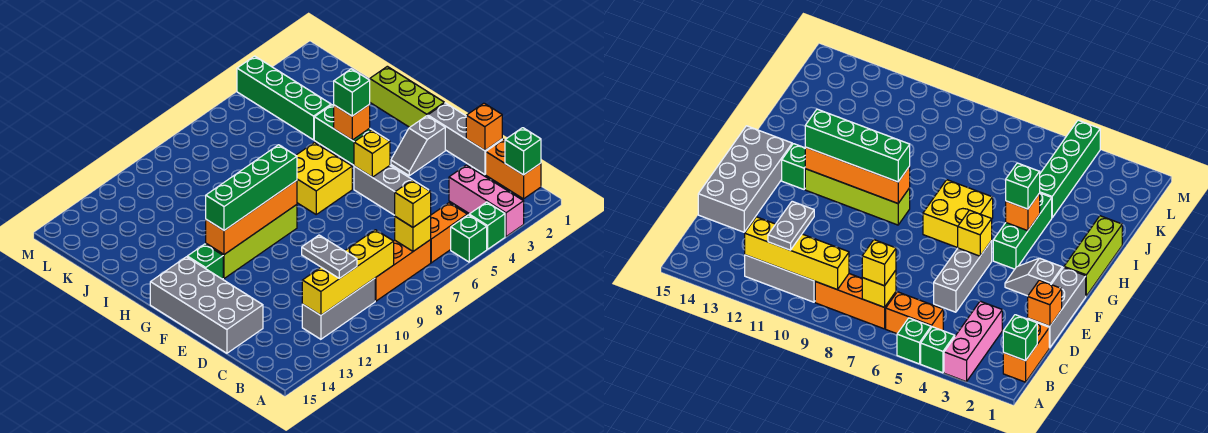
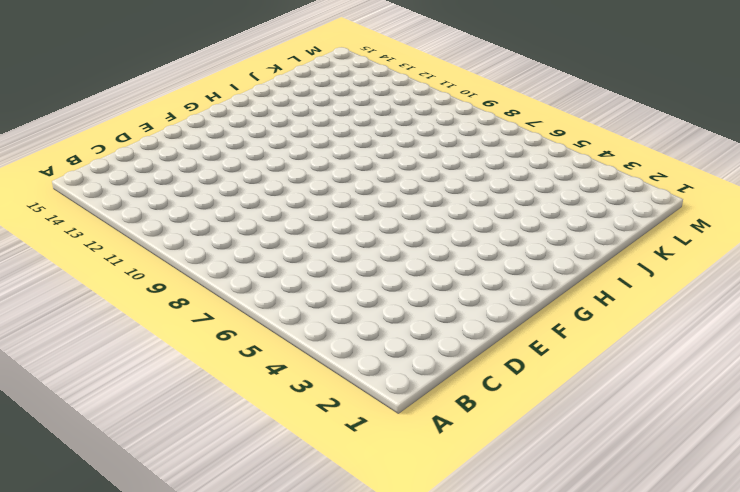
none -> pink brick A3:C3 level 1
none -> green brick A4 level 1
none -> green brick A5 level 1

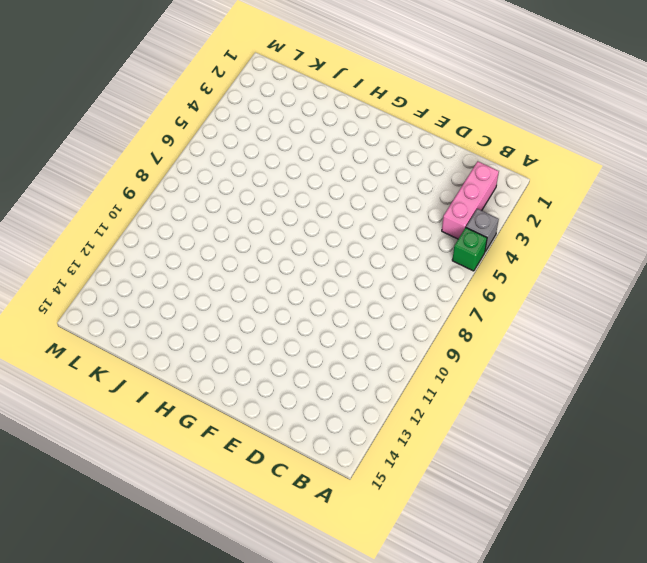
grey brick A4 level 1 -> green brick A4 level 1
pink brick B2:B4 level 1 -> pink brick A3:C3 level 1
none -> orange brick B1:C1 level 1
none -> orange brick B5:B6 level 1
none -> orange brick B7:B9 level 1

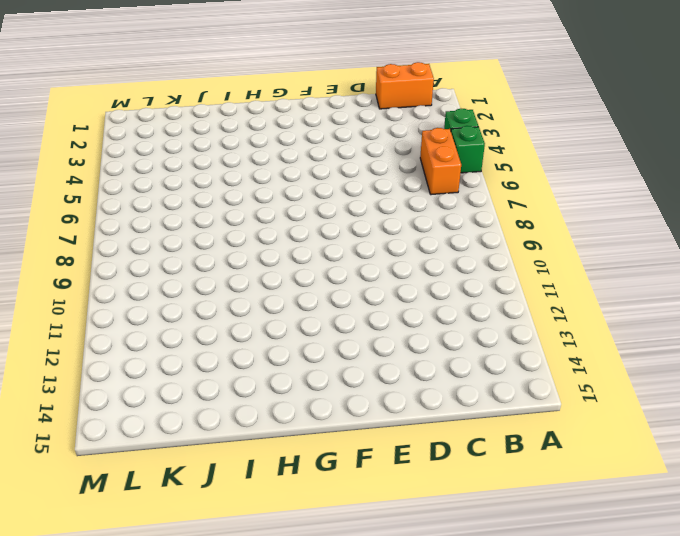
none -> pink brick A3:C3 level 1
none -> orange brick B7:B9 level 1
none -> grey brick B10:B12 level 1

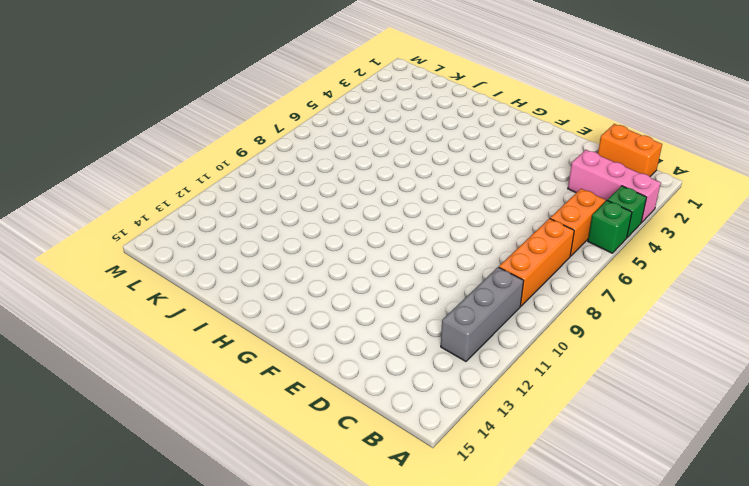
none -> grey brick D1:F1 level 1
none -> grey brick D5:F5 level 1
none -> grey brick D14:G15 level 1

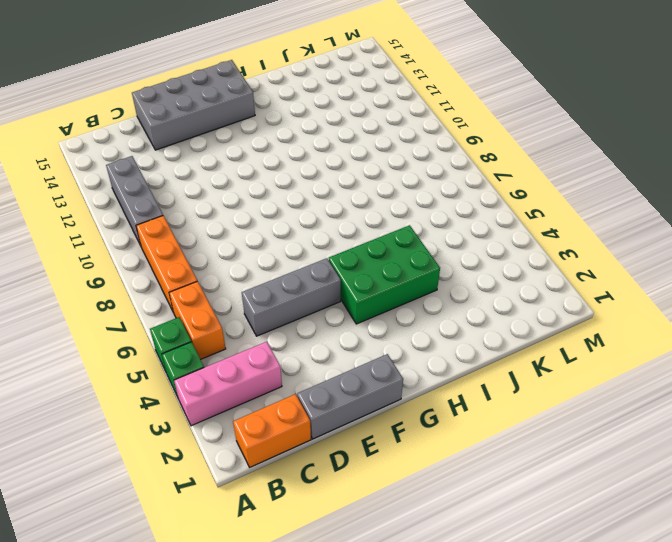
green brick G4:I5 level 1 -> green brick G4:I4 level 1
none -> grey slope F2:F3 level 1 top 2
none -> lime brick G1:I1 level 1
none -> yellow brick G6:H7 level 1

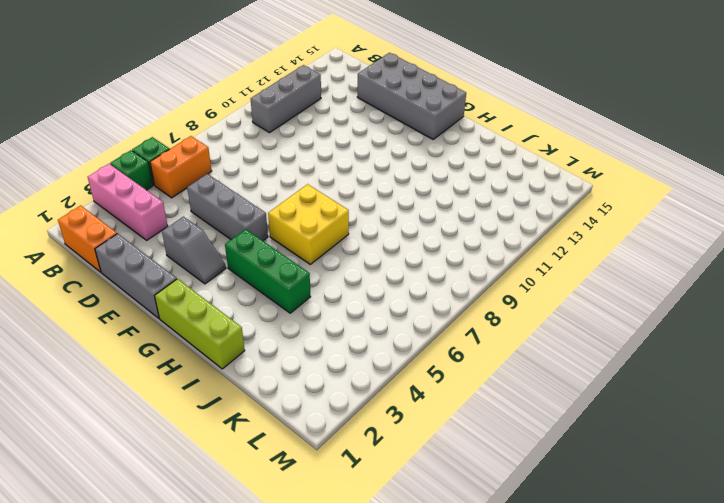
grey slope E3:F3 level 1 top E -> grey slope F2:F3 level 1 top 2
none -> orange brick B7:B9 level 1
none -> lime brick G9:G12 level 1
none -> green brick G13 level 1

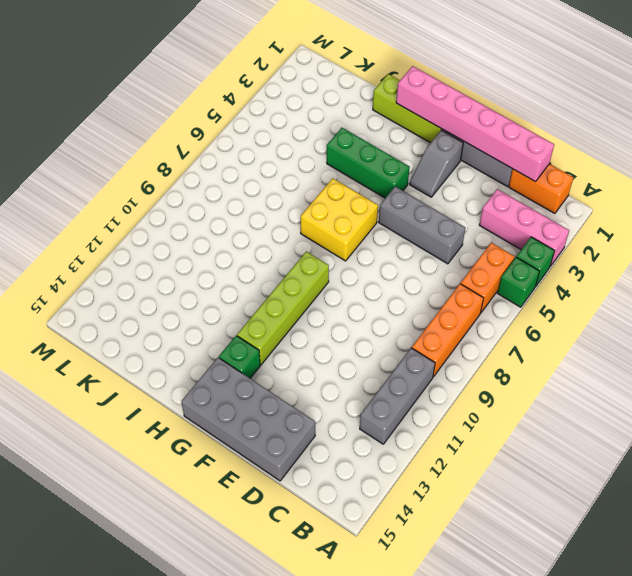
pink brick C1:H1 level 2 -> orange brick D1 level 2
none -> green brick J4:M4 level 1
none -> green brick B1 level 2
none -> yellow brick B7 level 2

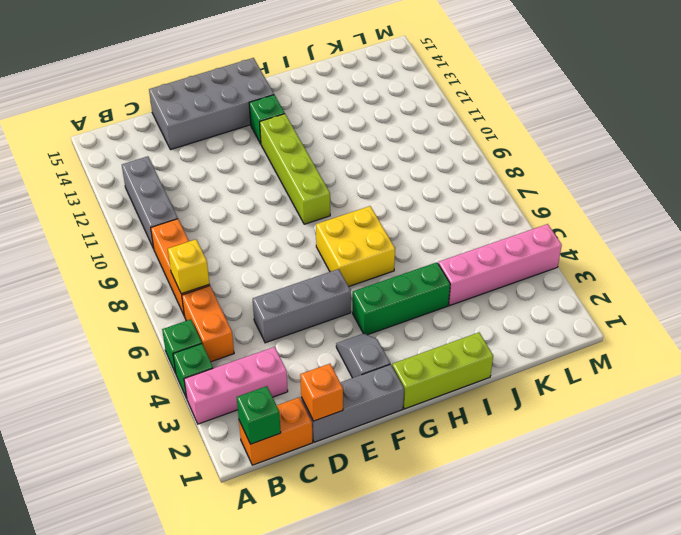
pink brick J4:M4 level 1 -> green brick J4:M4 level 1
none -> yellow brick B9:B12 level 2
none -> yellow brick F5 level 2
none -> orange brick G9:G12 level 2

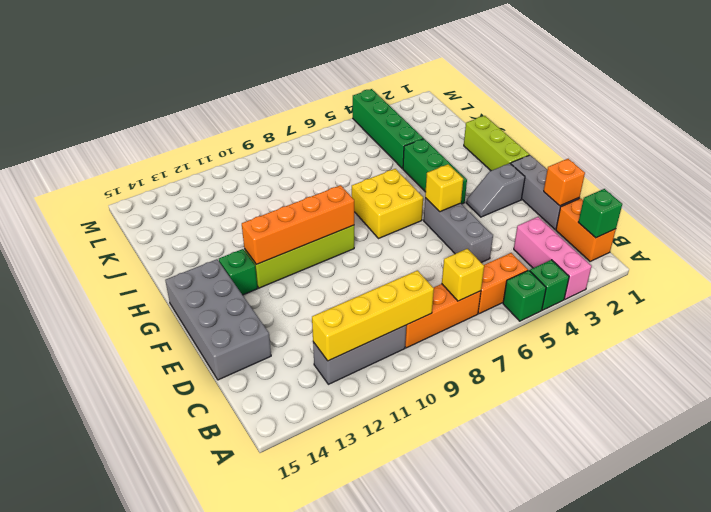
none -> orange brick H4 level 2
none -> yellow brick B7 level 3
none -> grey plate B11:C11 level 3

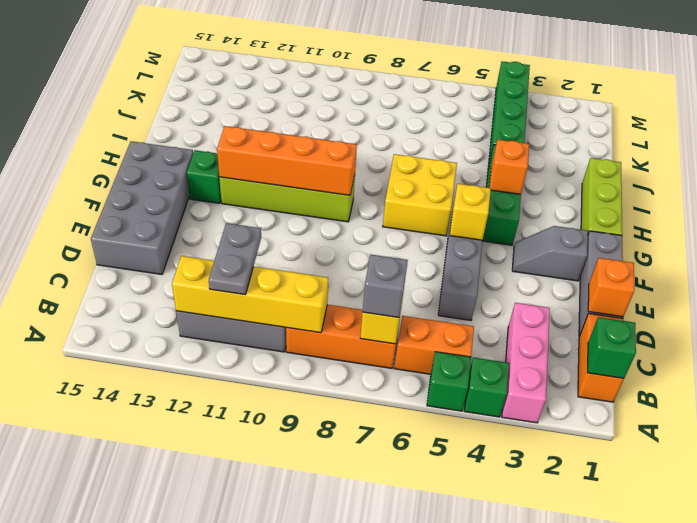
grey brick B7 level 3 -> yellow brick B7 level 3
none -> green brick G9:G12 level 3
none -> green brick H4 level 3

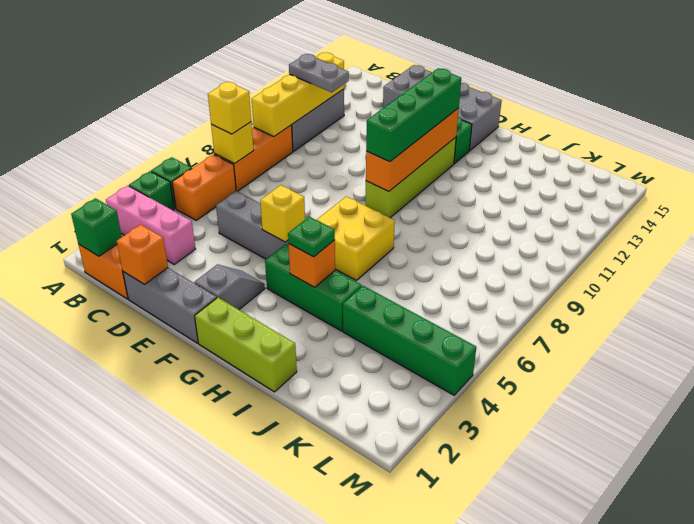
green plate H4 level 3 -> green brick H4 level 3

